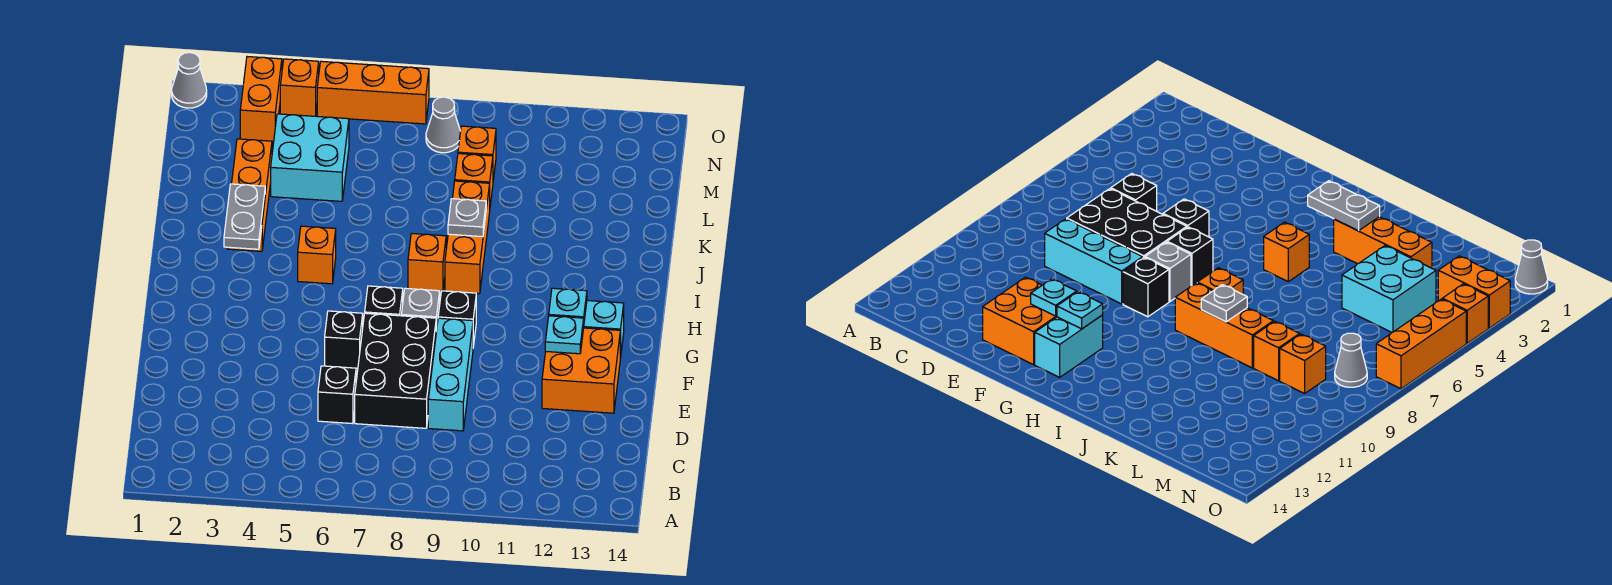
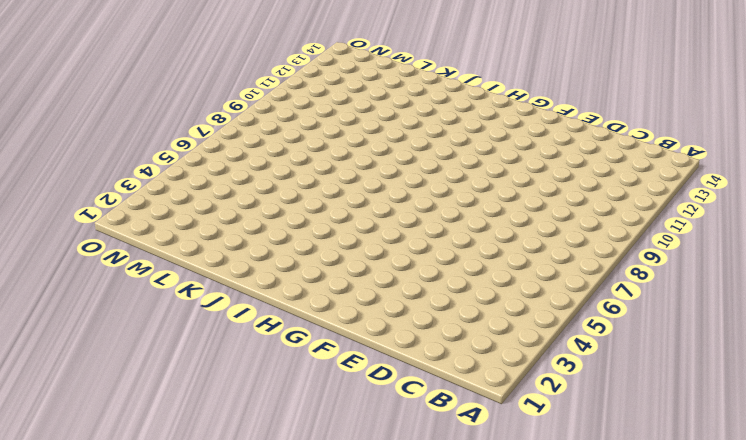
none -> black brick D6 level 1
none -> black brick D7:F8 level 1
none -> cyan brick D9:F9 level 1

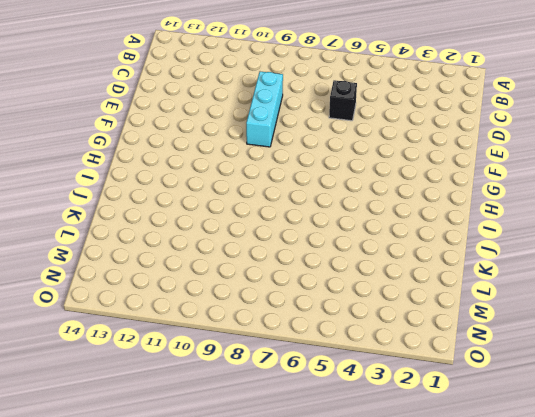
none -> black brick D7:F8 level 1
none -> orange brick E12:F13 level 1
none -> black brick F6 level 1

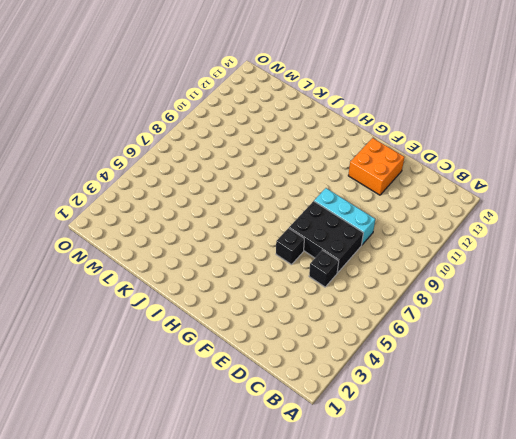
none -> black brick G7 level 1
none -> grey brick G8 level 1
none -> black brick G9 level 1

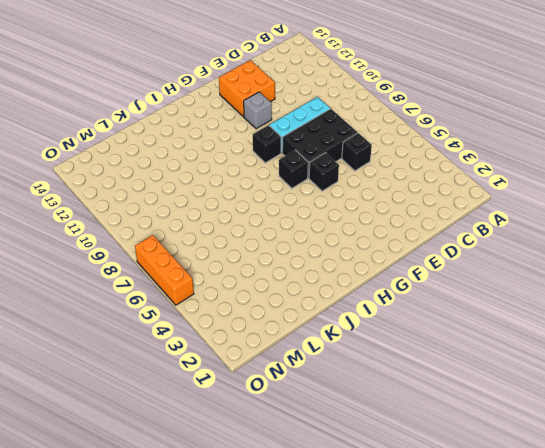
grey brick F11 level 1 -> grey brick G8 level 1
none -> cyan brick G12:G13 level 1
none -> orange brick I5 level 1
none -> orange brick I8 level 1

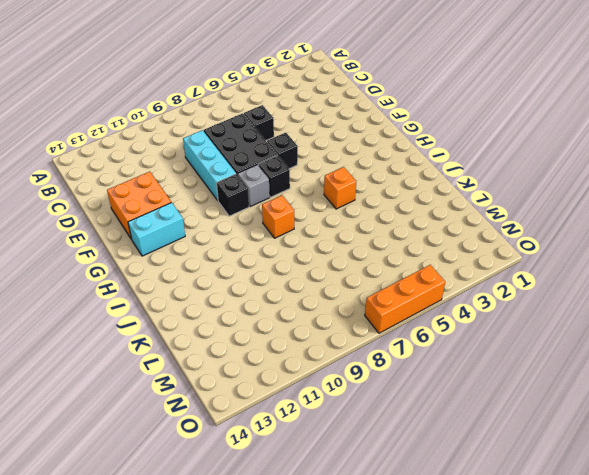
none -> orange brick I9:K9 level 1
none -> orange brick J3:L3 level 1
none -> cyan brick L4:M5 level 1

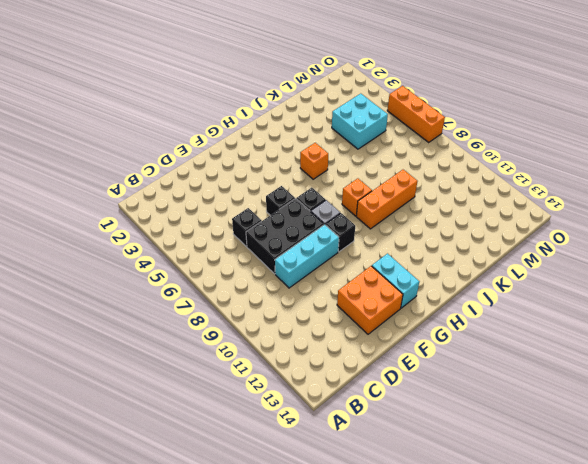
none -> orange brick J3:L3 level 1
none -> orange brick L9 level 1
none -> orange brick M9 level 1

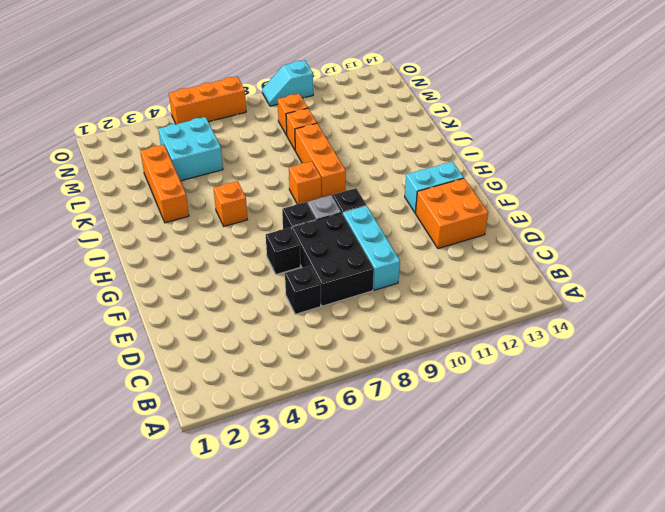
cyan slope O9:O10 level 1 top 10 -> none
none -> orange brick N3:O3 level 1
none -> grey cone N8 level 1
none -> grey cone O1 level 1

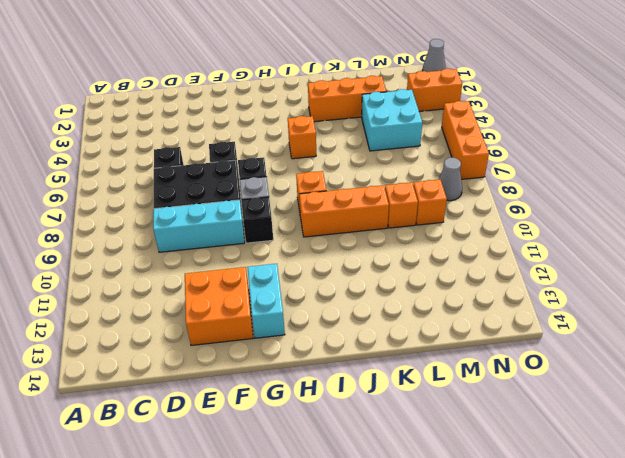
none -> orange brick O4 level 1
none -> cyan plate F12 level 2
none -> cyan plate G12 level 2

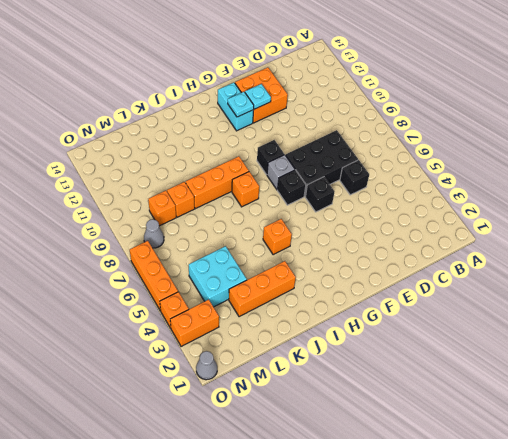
none -> cyan brick D9:F9 level 1
none -> grey plate I3:J3 level 2
none -> grey plate J9 level 2

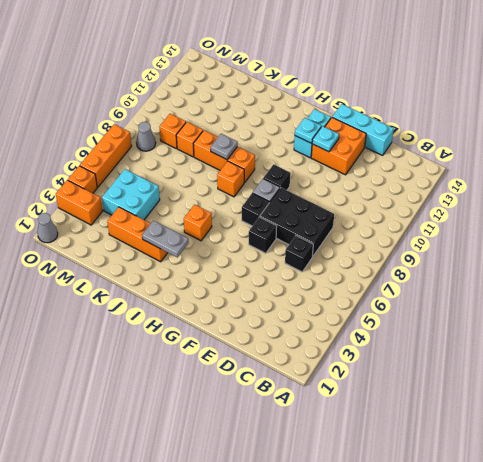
cyan brick D14:F14 level 1 -> cyan brick D9:F9 level 1

